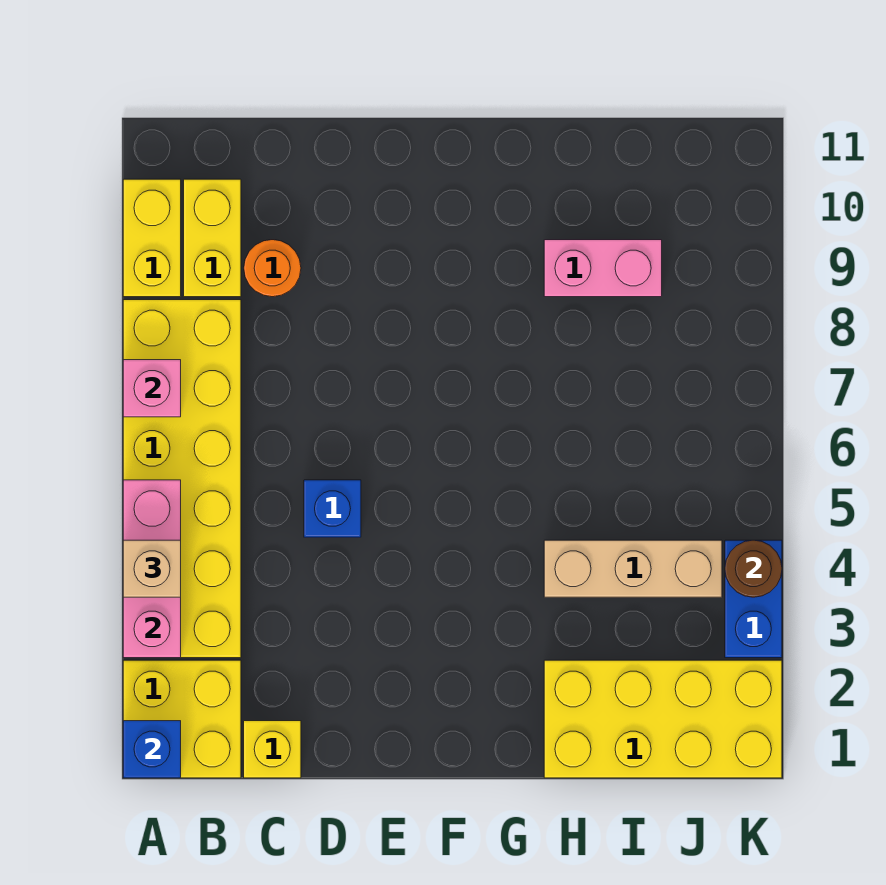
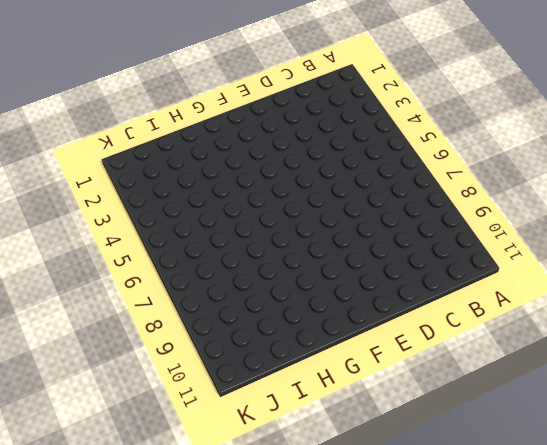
none -> yellow brick A1:B2 level 1
none -> yellow brick A3:B8 level 1
none -> yellow brick A9:A10 level 1

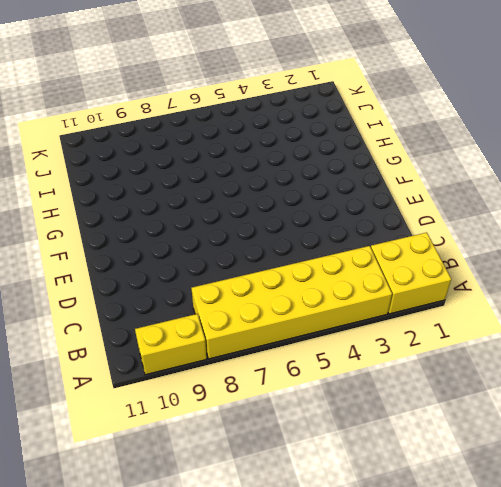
none -> yellow brick B9:B10 level 1
none -> yellow brick C1 level 1
none -> orange round brick C9 level 1

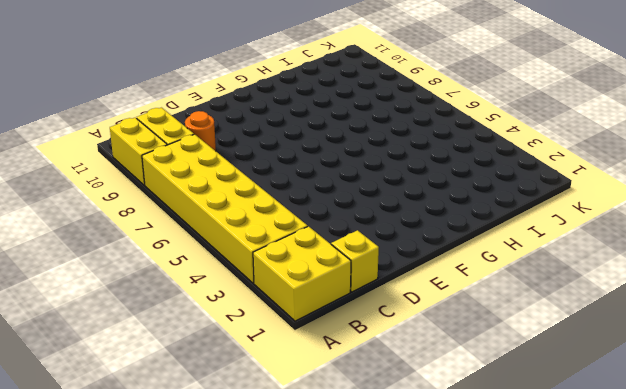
none -> blue brick D5 level 1
none -> yellow brick H1:K2 level 1
none -> tan brick H4:J4 level 1

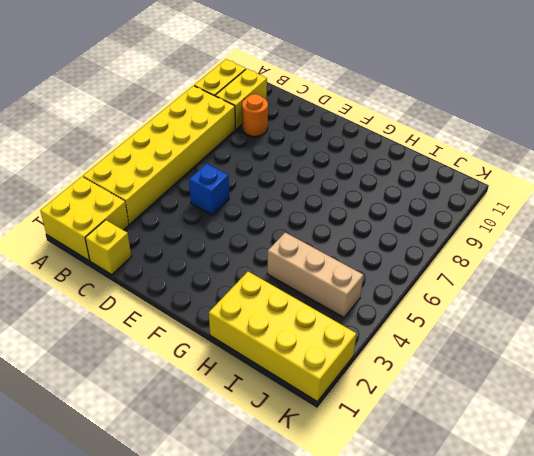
none -> pink brick H9:I9 level 1
none -> blue brick K3:K4 level 1
none -> blue brick A1 level 2

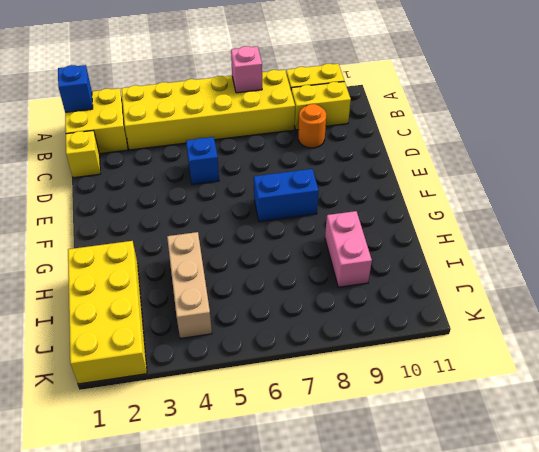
blue brick F7:F8 level 1 -> blue brick K3:K4 level 1
none -> pink brick A3:A5 level 2
none -> brown round brick K4 level 2
none -> tan brick A4 level 3

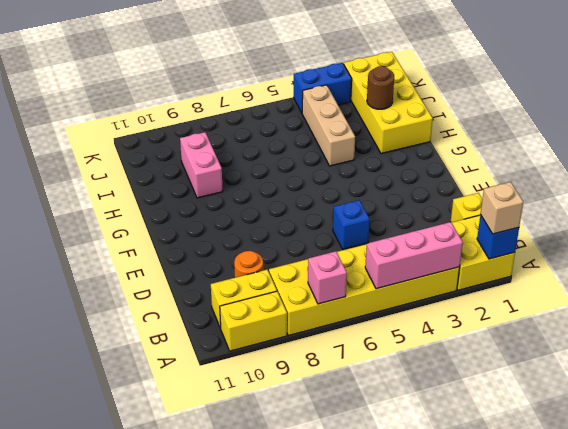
tan brick A1 level 3 -> tan brick A4 level 3
brown round brick I2 level 2 -> brown round brick K4 level 2

